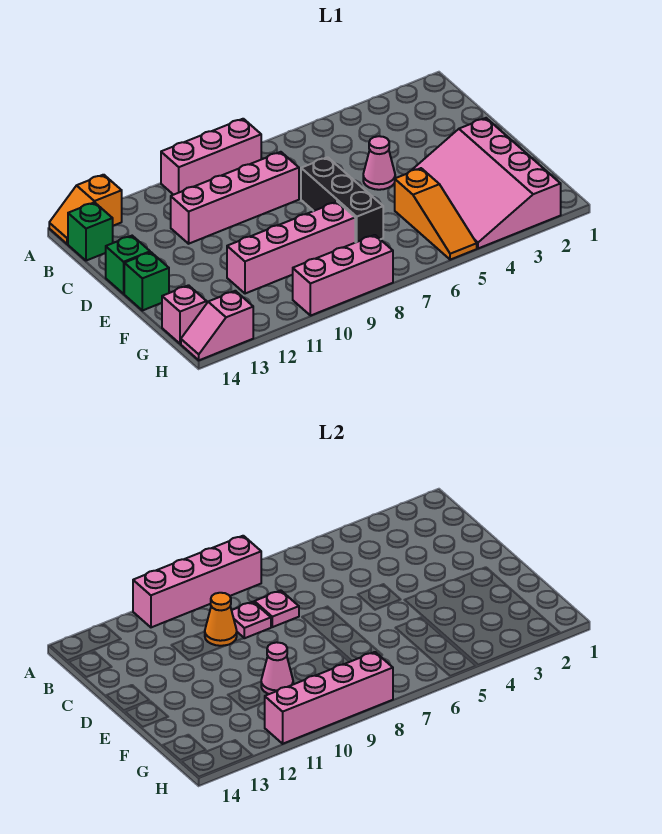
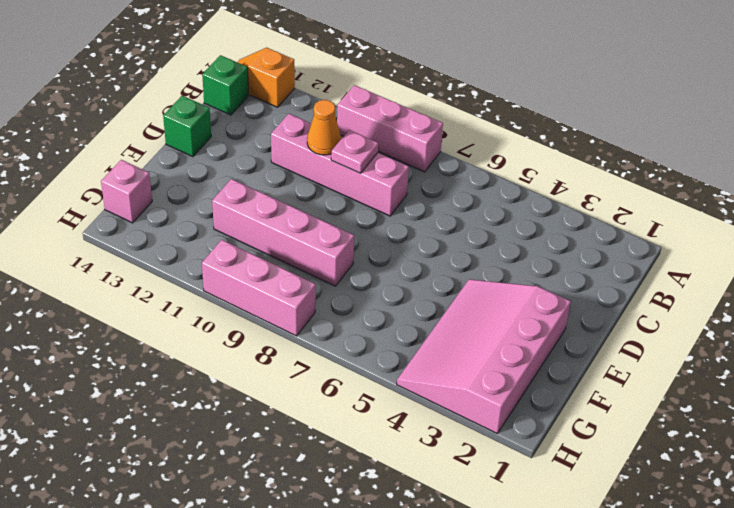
none -> pink cone D5 level 1
none -> black brick D7:F7 level 1
none -> green brick E14 level 1

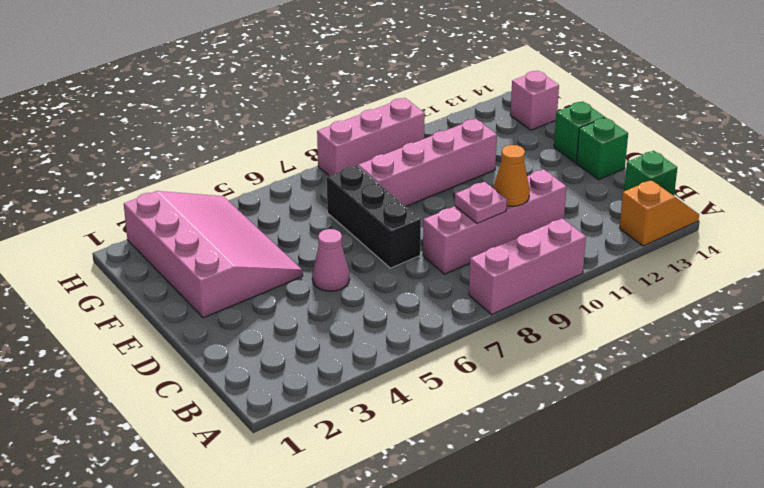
none -> orange slope F5:H5 level 1 top F
none -> pink slope H13:H14 level 1 top 13
none -> pink brick A8:A11 level 2

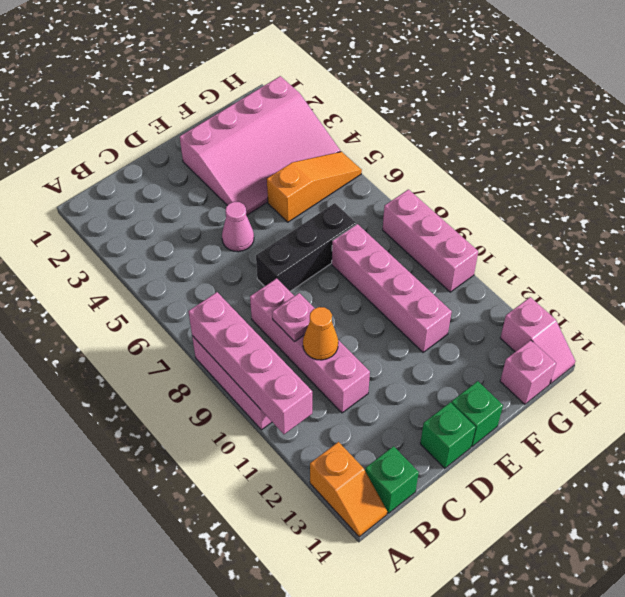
none -> pink plate C8 level 2
none -> pink cone F10 level 2
none -> pink brick H8:H11 level 2

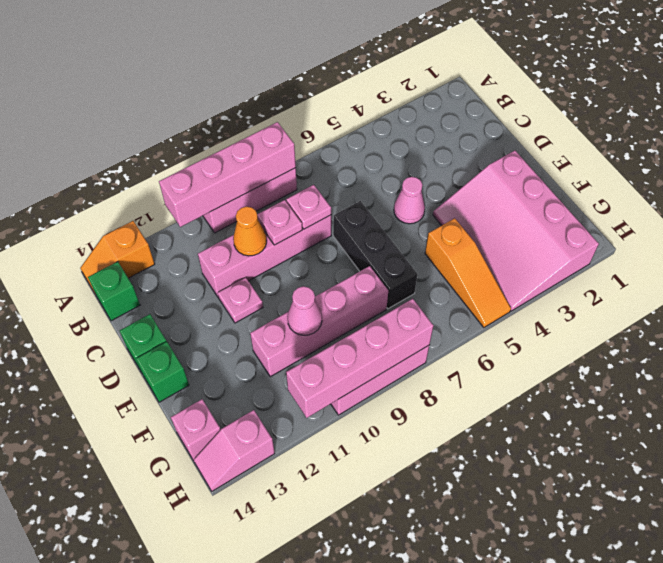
pink plate D11 level 1 -> none

